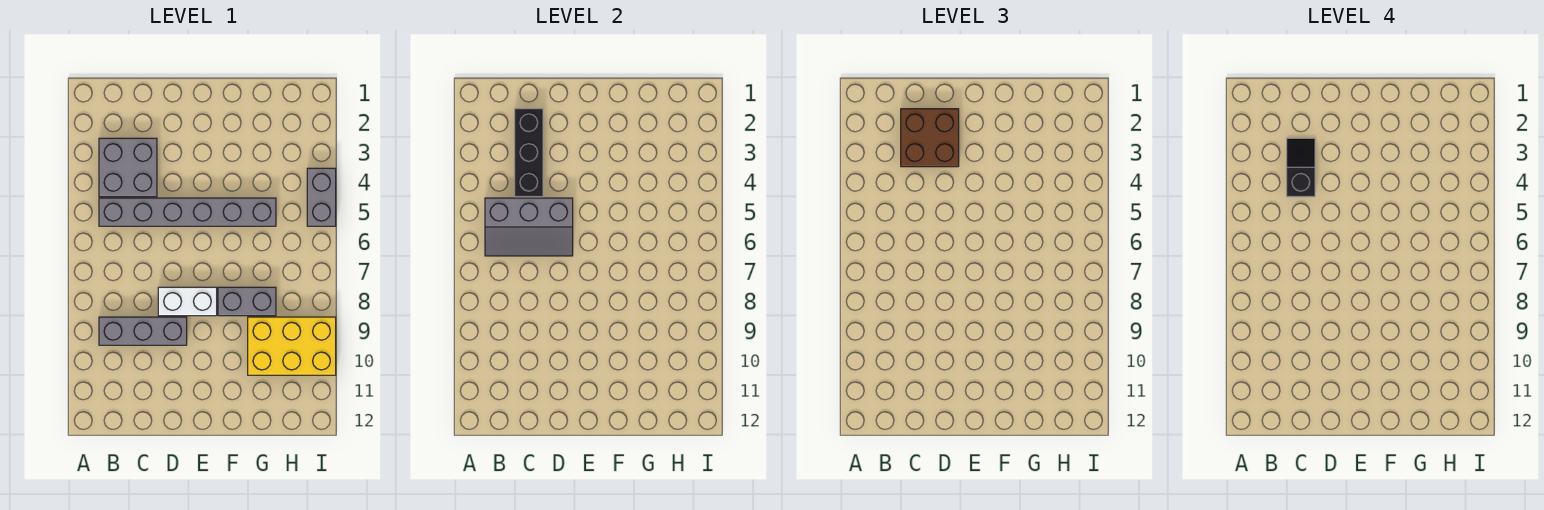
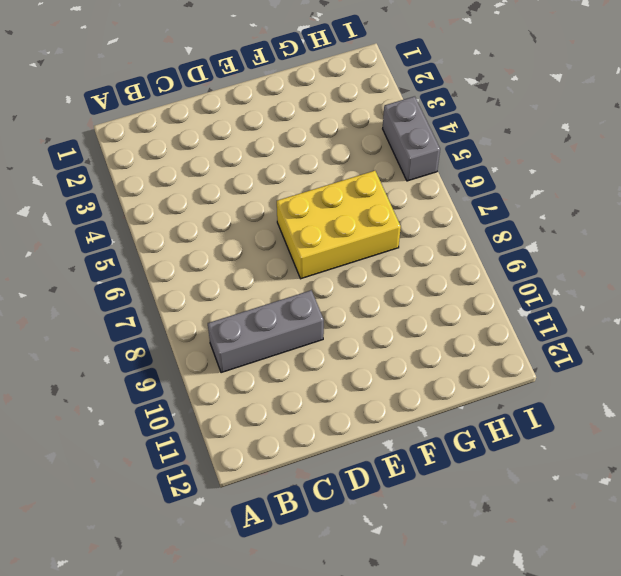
yellow brick E6:G7 level 1 -> yellow brick G9:I10 level 1
none -> grey brick B3:C4 level 1
none -> grey brick B5:G5 level 1

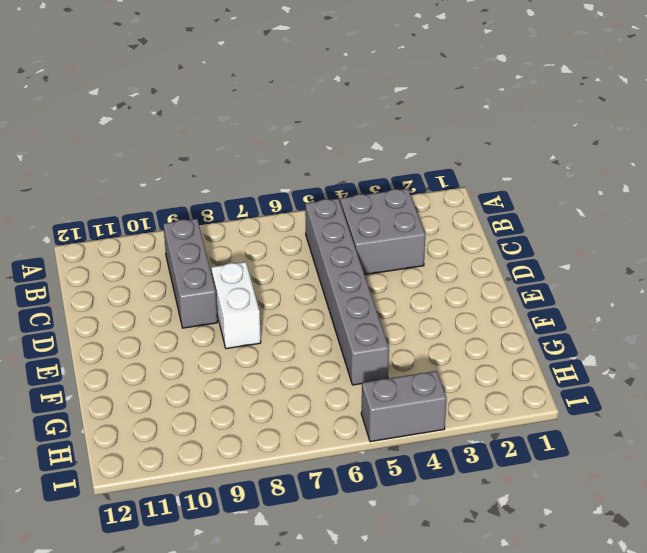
none -> grey brick F8:G8 level 1
none -> yellow brick G9:I10 level 1

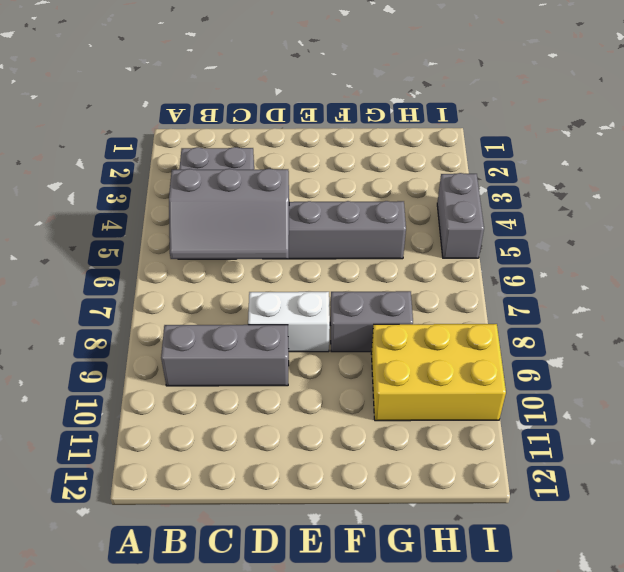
none -> black brick C2:C4 level 2
none -> brown brick C2:D3 level 3

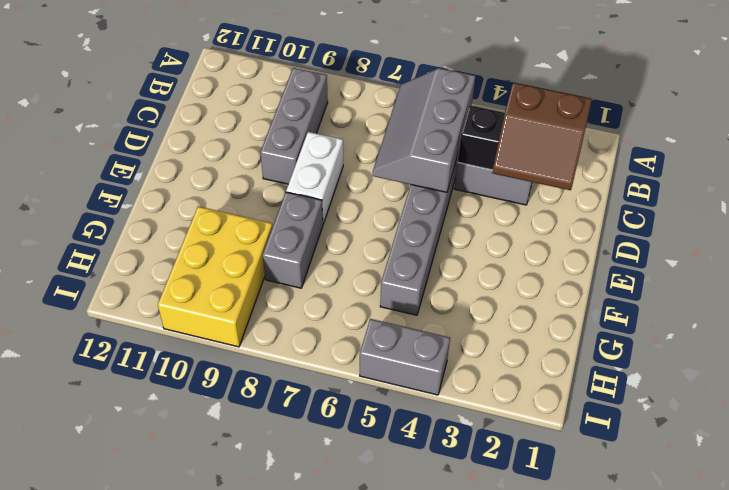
brown slope C2:D3 level 3 top C -> brown brick C2:D3 level 3
none -> black slope C3:C4 level 4 top 4

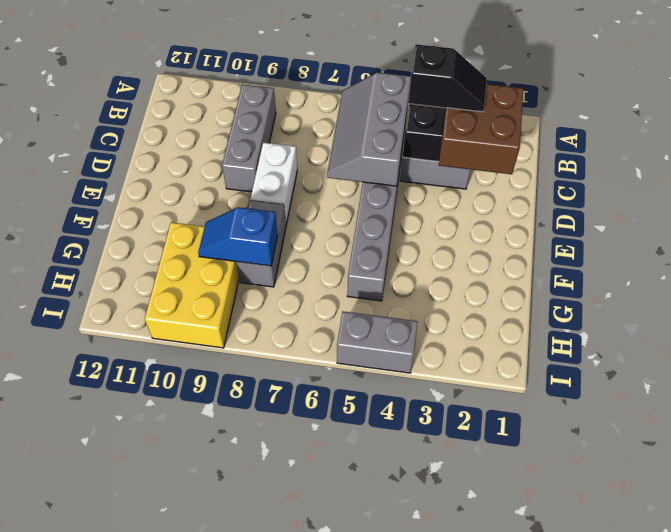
blue slope G8:G9 level 2 top 8 -> none

